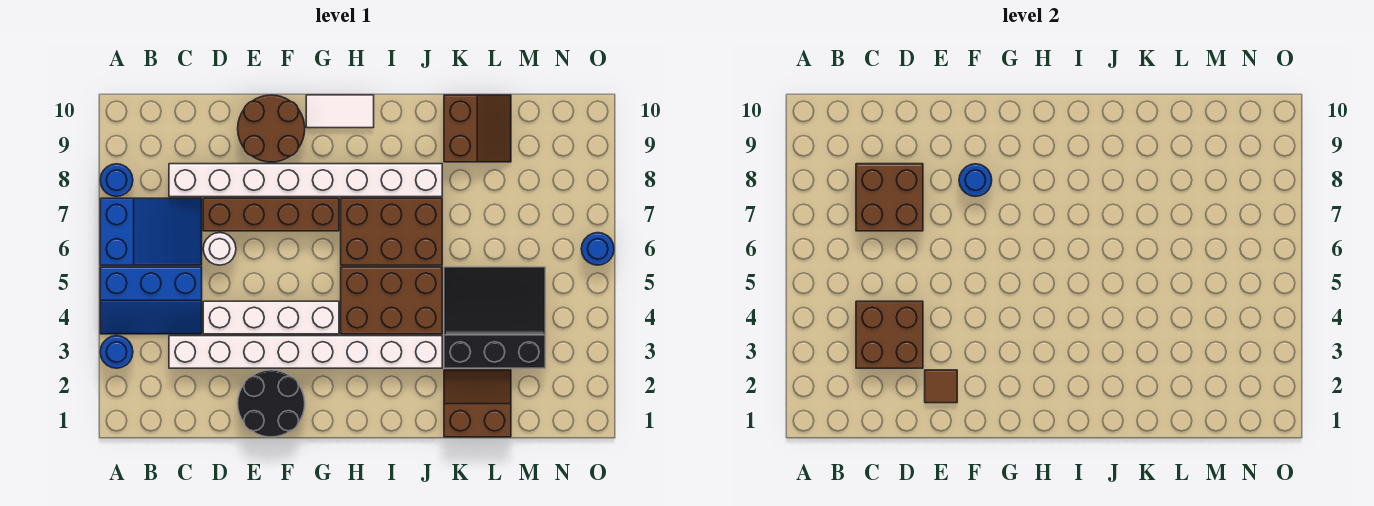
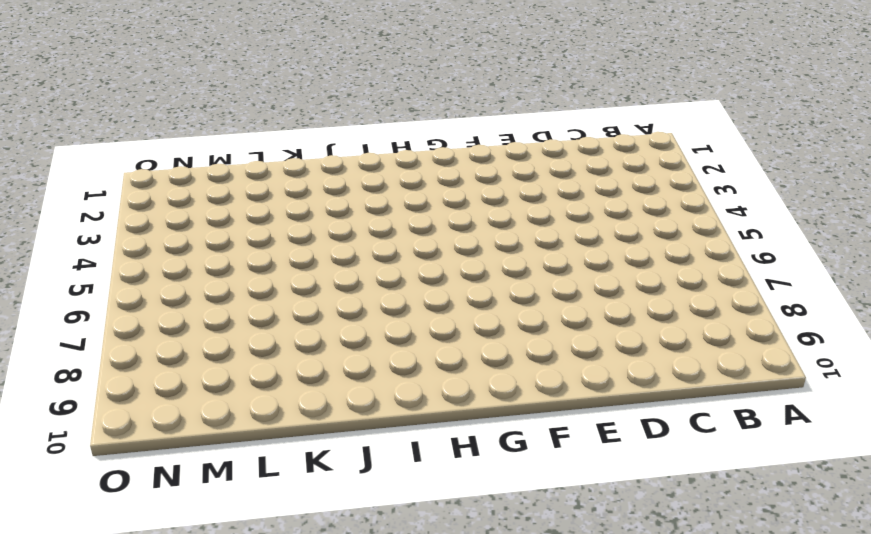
none -> blue round brick A3 level 1
none -> blue slope A4:C5 level 1 top 5
none -> blue slope A6:C7 level 1 top A

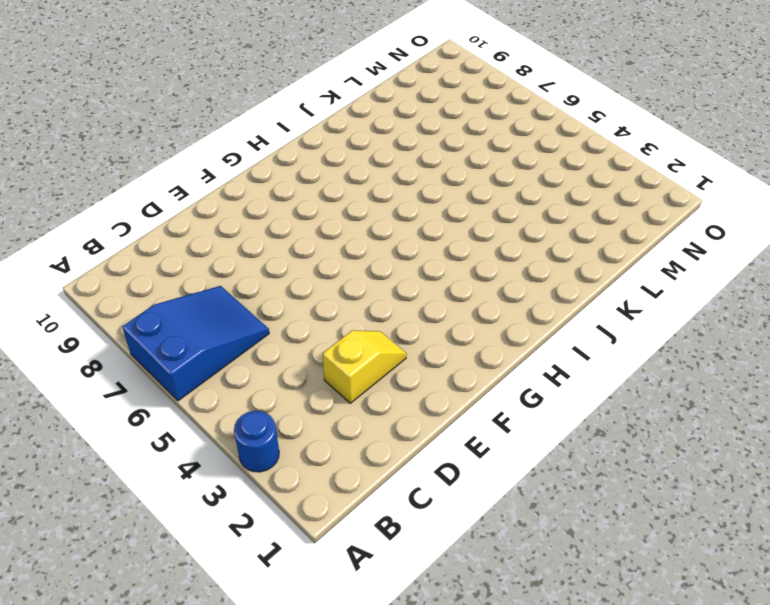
yellow slope D3:E3 level 1 top D -> white brick C3:J3 level 1
none -> blue slope A4:C5 level 1 top 5
none -> blue round brick A8 level 1
none -> white brick C8:J8 level 1

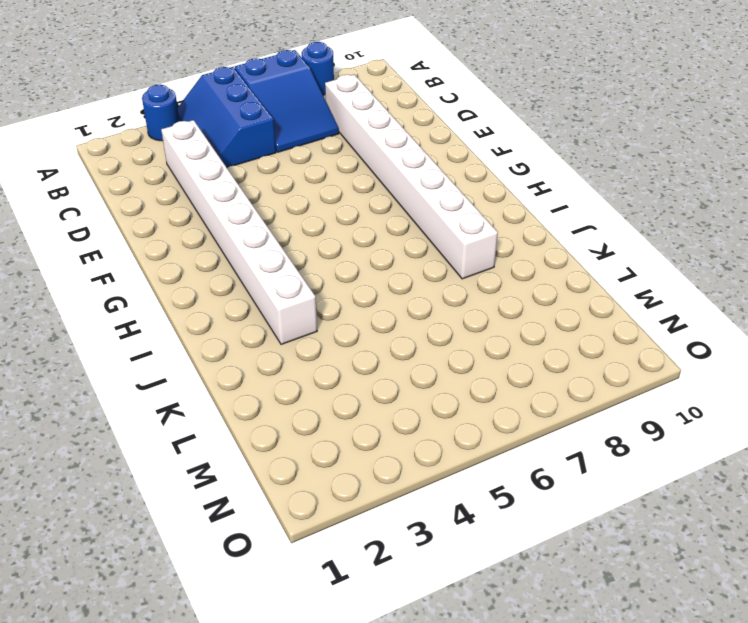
none -> white brick D4:G4 level 1
none -> white round brick D6 level 1
none -> brown brick D7:G7 level 1

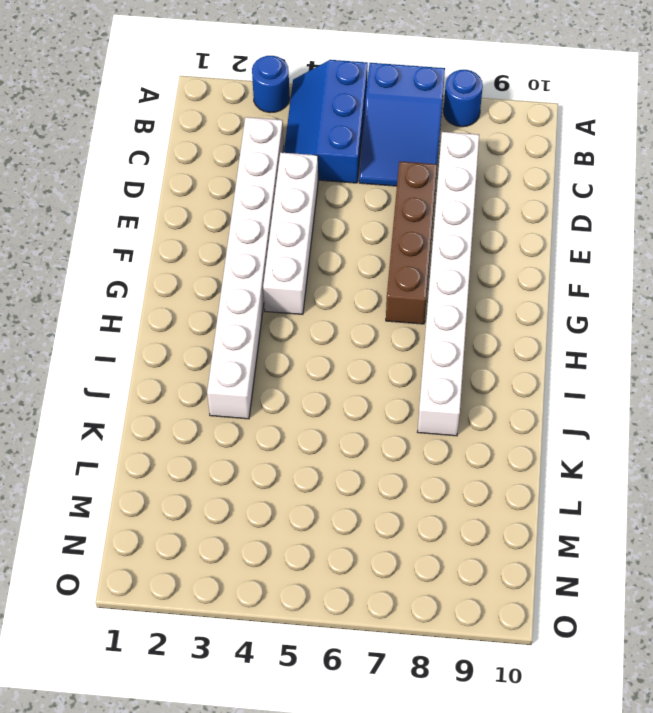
none -> white round brick D6 level 1
none -> black round brick E1:F2 level 1
none -> brown round brick E9:F10 level 1

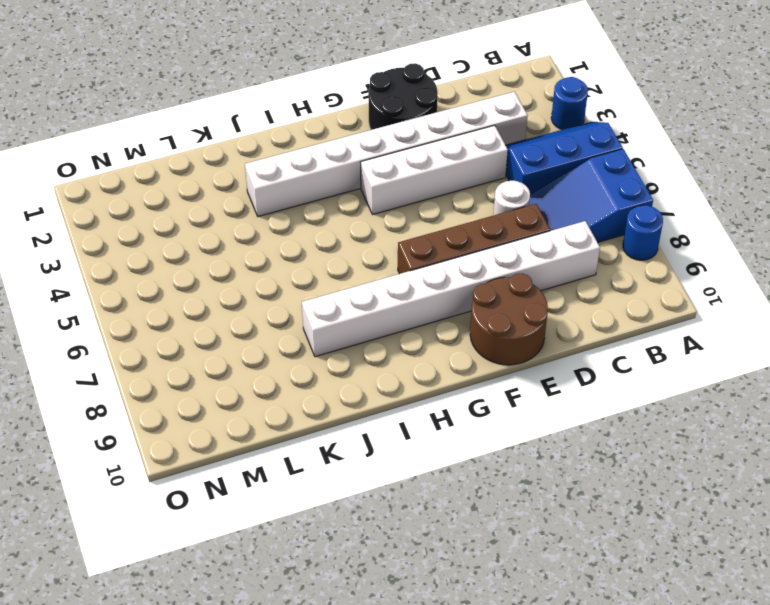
none -> white tile G10:H10 level 1
none -> brown brick H4:J5 level 1
none -> brown brick H6:J7 level 1

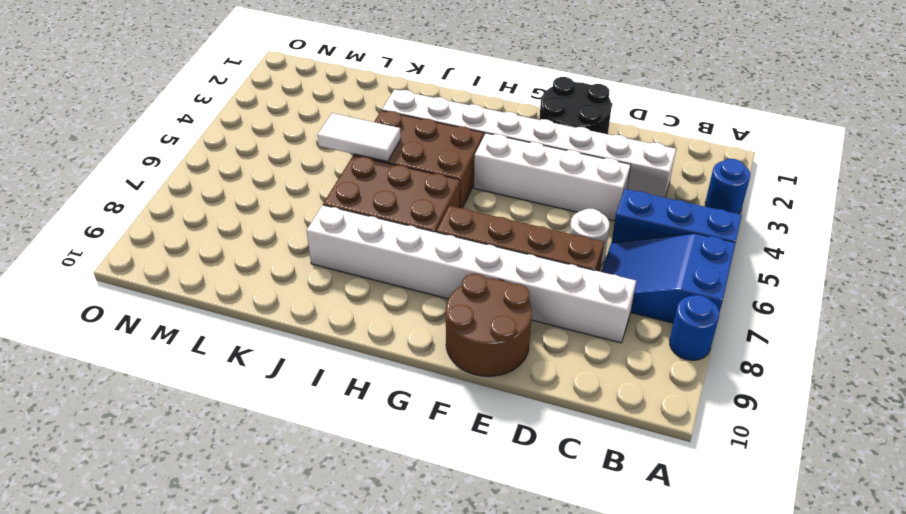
white tile J5:K5 level 2 -> white tile G10:H10 level 1
none -> brown slope K1:L2 level 1 top 1
none -> black slope K3:M5 level 1 top 3
none -> brown slope K9:L10 level 1 top K

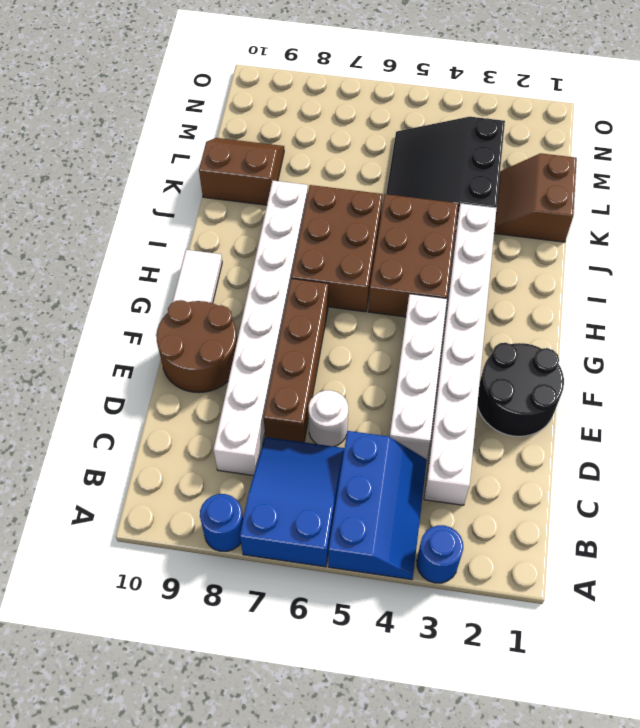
none -> blue round brick O6 level 1
none -> brown brick C3:D4 level 2
none -> brown brick C7:D8 level 2

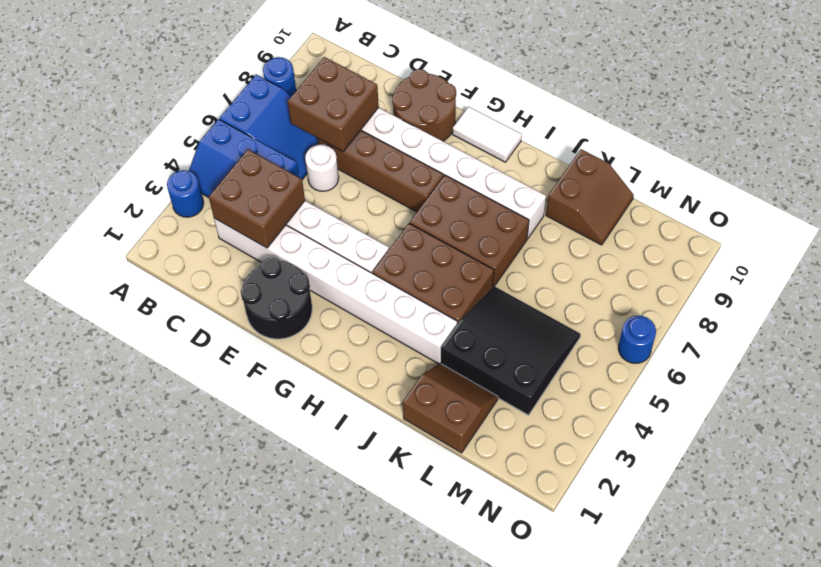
none -> brown tile E2 level 2
none -> blue round brick F8 level 2

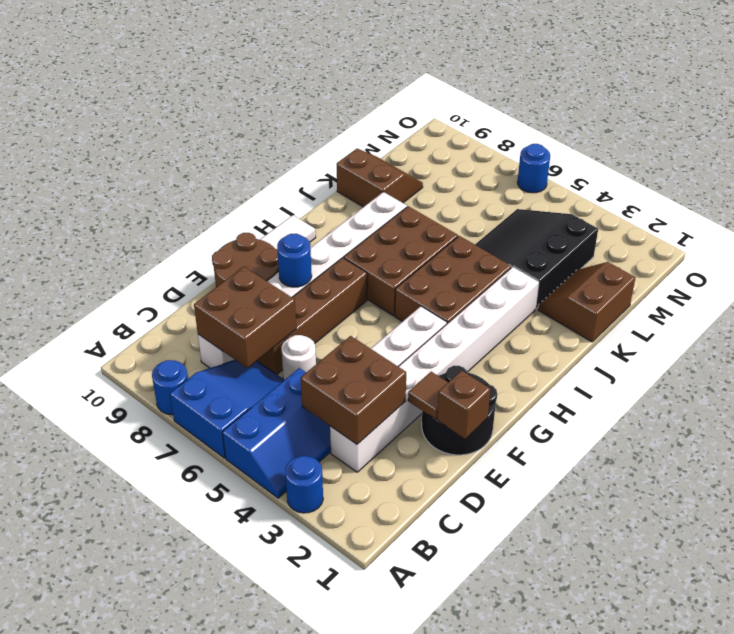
brown brick E1 level 2 -> none

